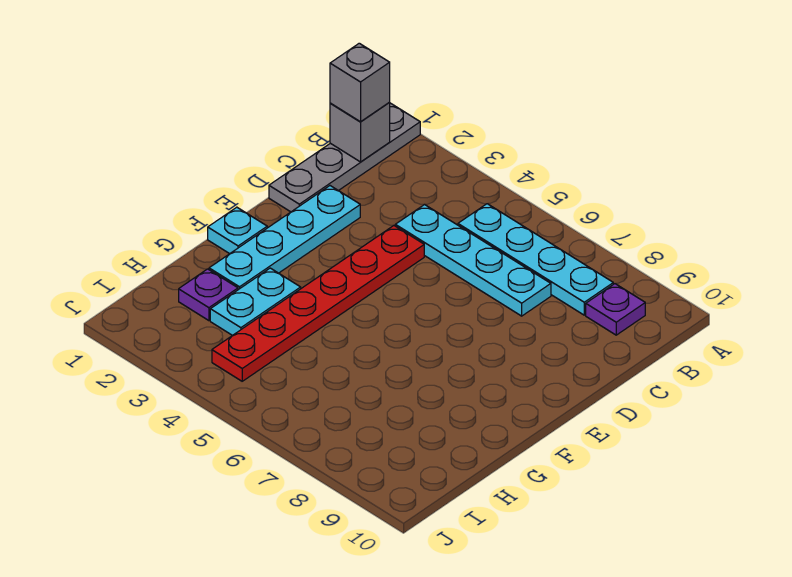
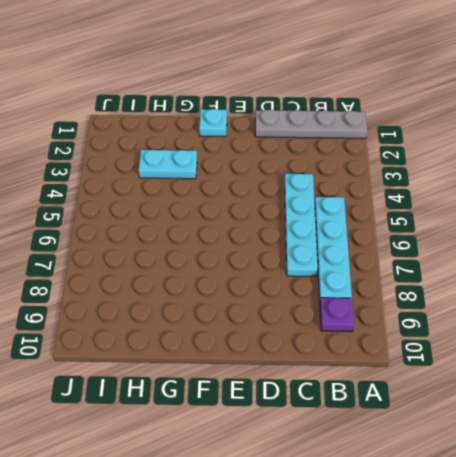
none -> cyan plate D2:G2 level 1
none -> red plate D4:I4 level 1

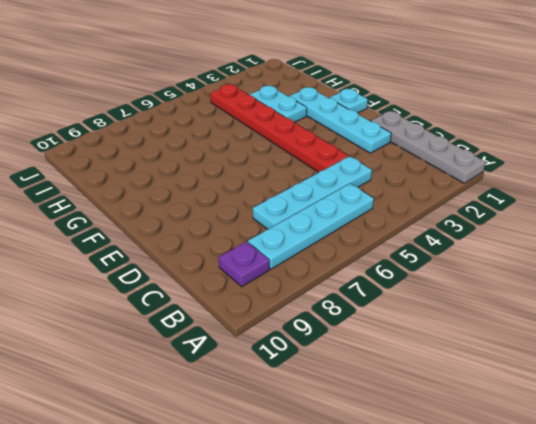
none -> purple plate H2 level 1
none -> grey brick B1 level 2

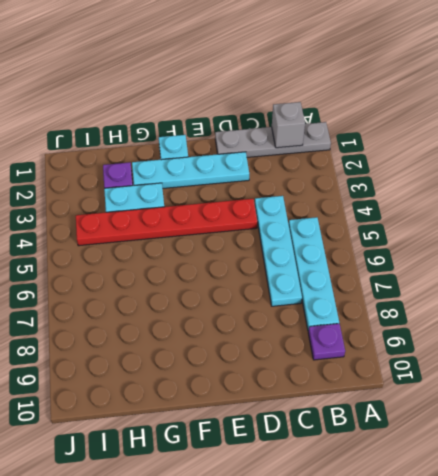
none -> grey brick B1 level 3

